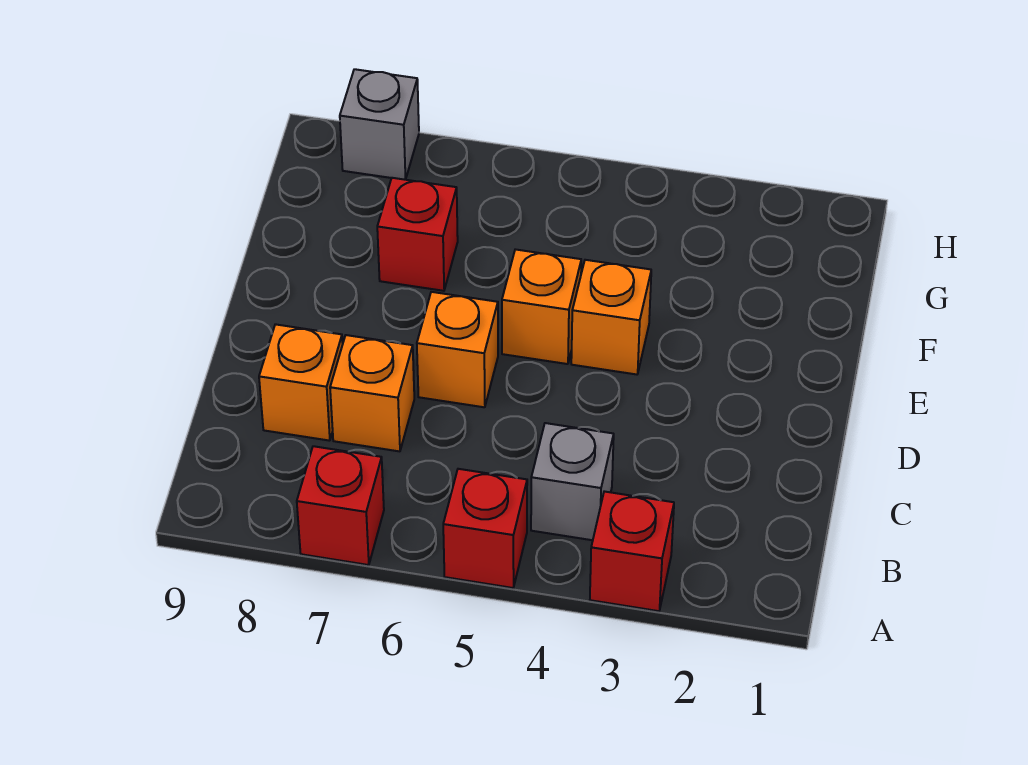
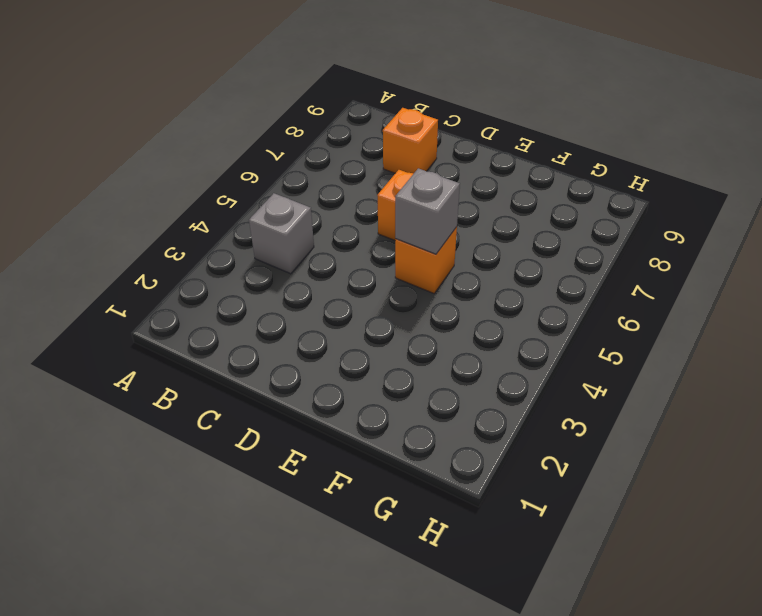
grey brick E5 level 2 -> grey brick H8 level 1
none -> red brick A3 level 1
none -> red brick A5 level 1

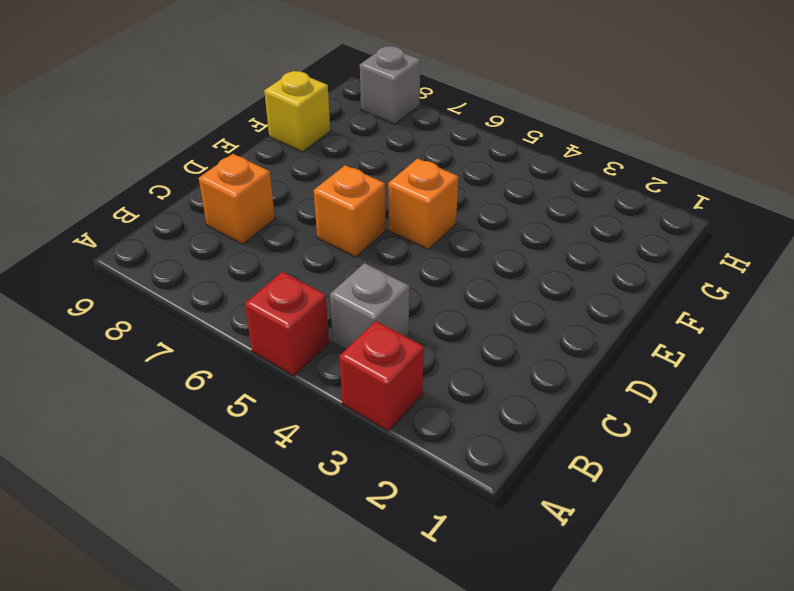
yellow brick F9 level 1 -> none
none -> red brick A7 level 1
none -> orange brick C7 level 1

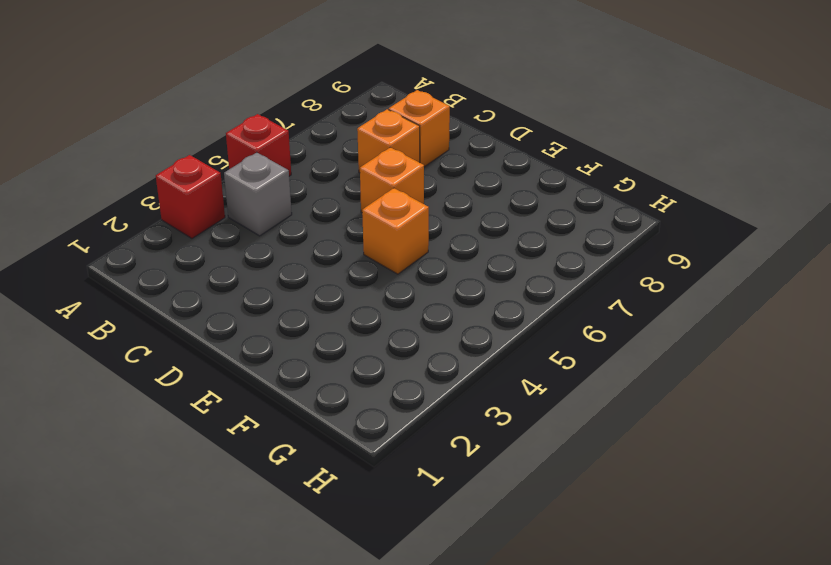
none -> red brick A7 level 1
none -> orange brick E4 level 1

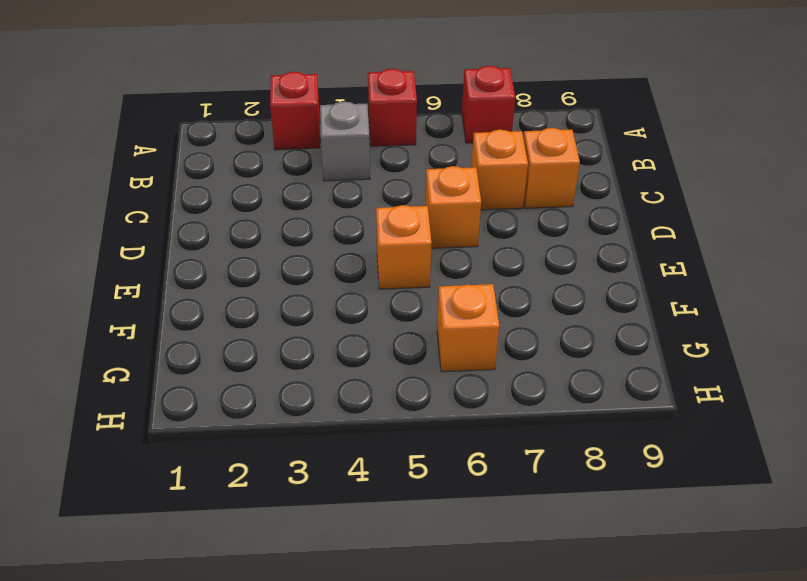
orange brick G6 level 1 -> orange brick E4 level 1
none -> red brick F7 level 1
none -> grey brick H8 level 1

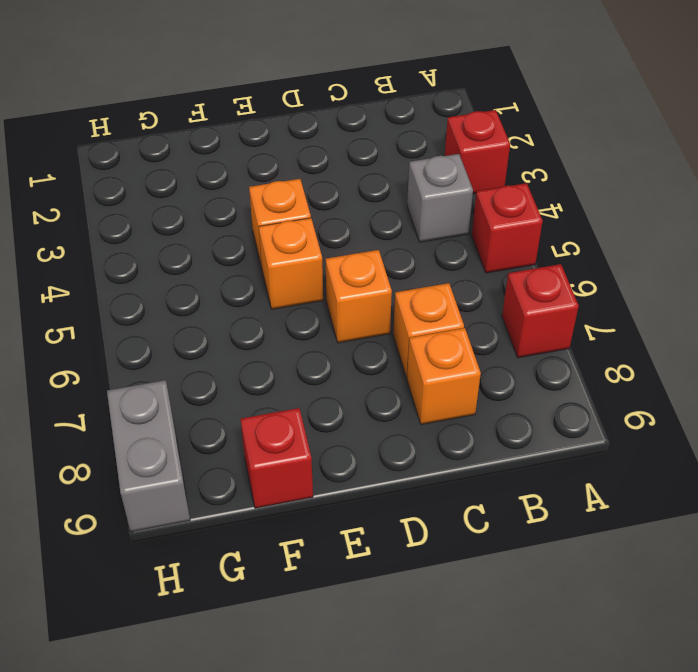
red brick F9 level 1 -> red brick F7 level 1
grey brick H8:H9 level 1 -> grey brick H8 level 1

